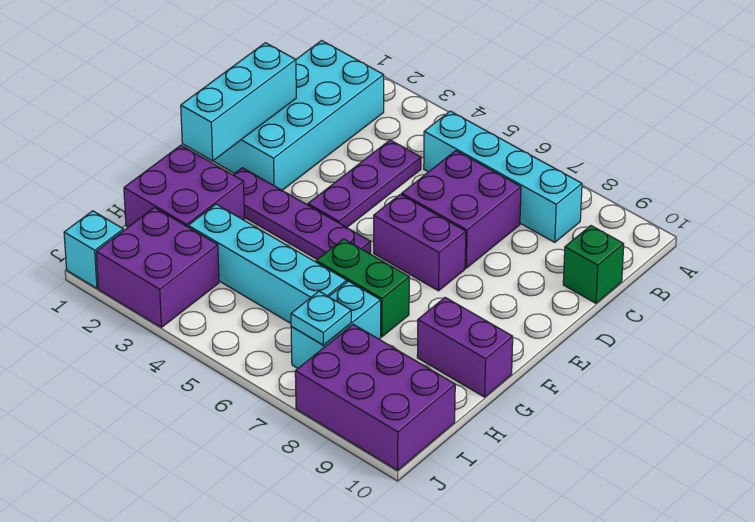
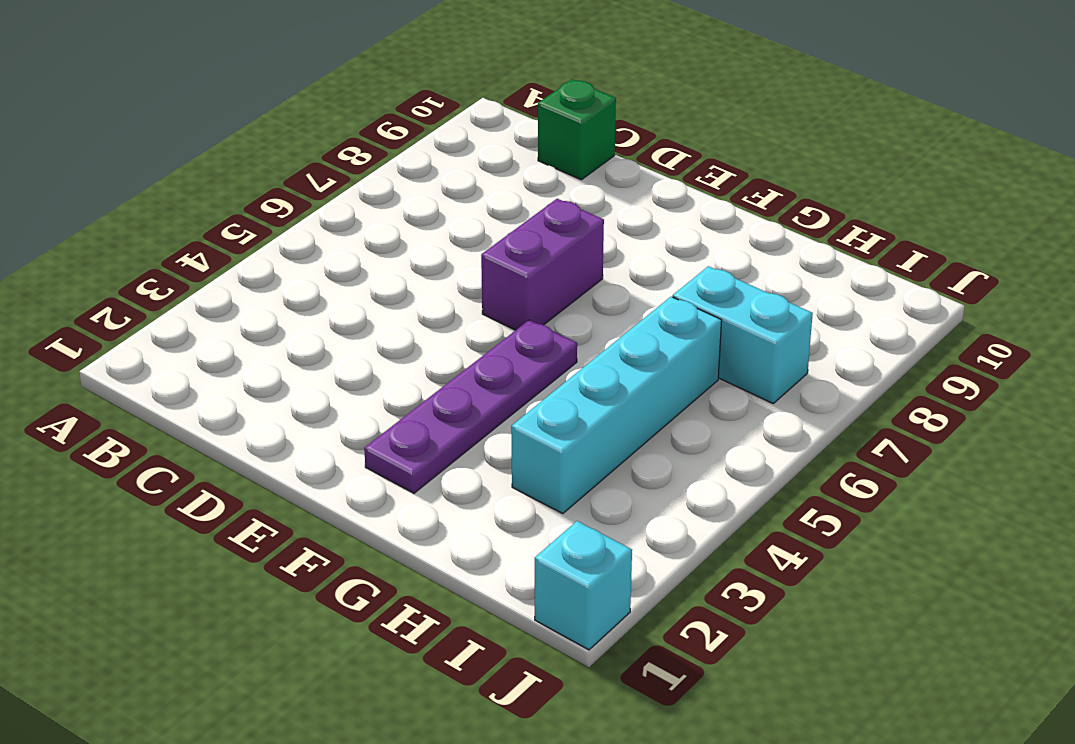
none -> cyan brick B1:E2 level 1
none -> cyan brick B5:B8 level 1
none -> purple plate C4:E4 level 1

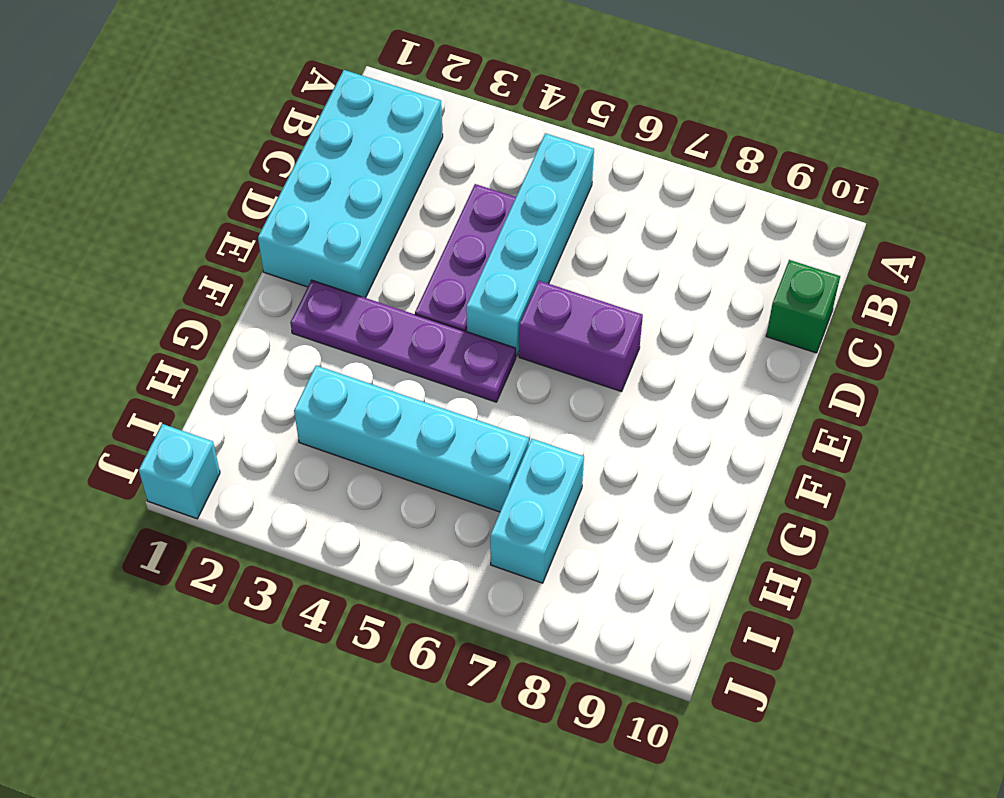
cyan brick B5:E5 level 1 -> cyan brick B5:B8 level 1
none -> purple brick C6:D7 level 1
none -> purple brick G1:H2 level 1
none -> green brick G6:G7 level 1

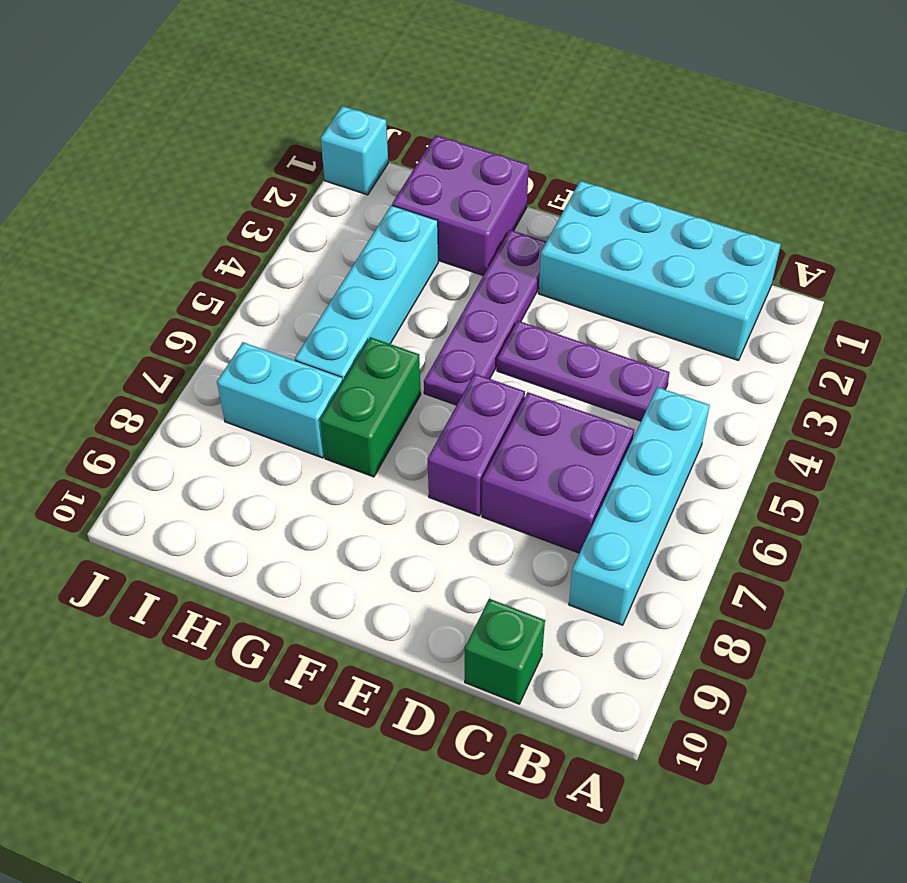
none -> purple brick G9:G10 level 1
none -> purple brick I2:J3 level 1
none -> purple brick I8:J10 level 1

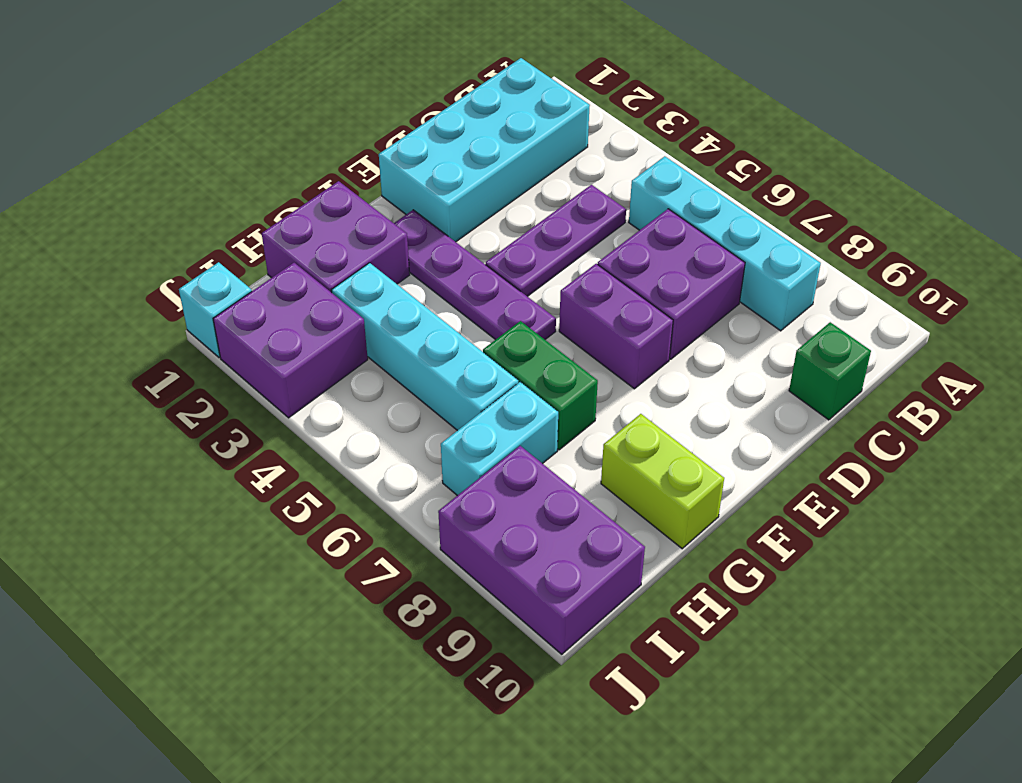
lime brick G9:G10 level 1 -> purple brick G9:G10 level 1
none -> cyan brick D1:F1 level 2
none -> cyan plate I7 level 2

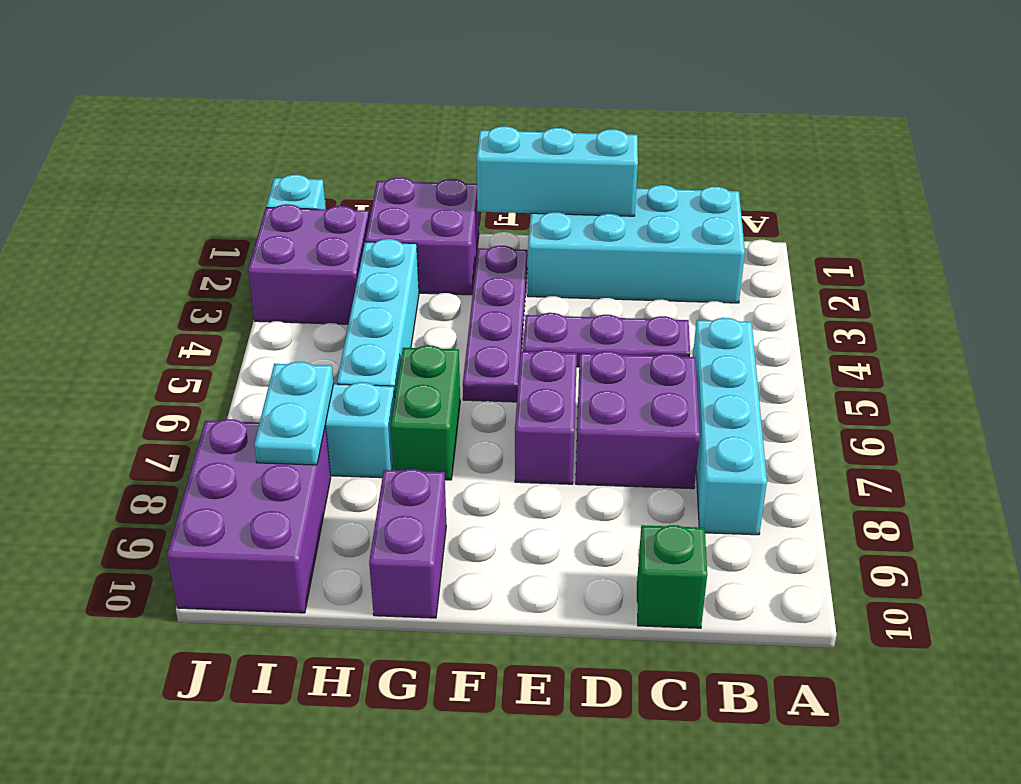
cyan plate I7:I8 level 2 -> cyan plate I7 level 2

